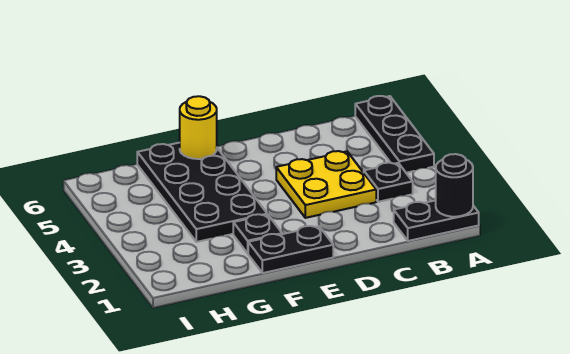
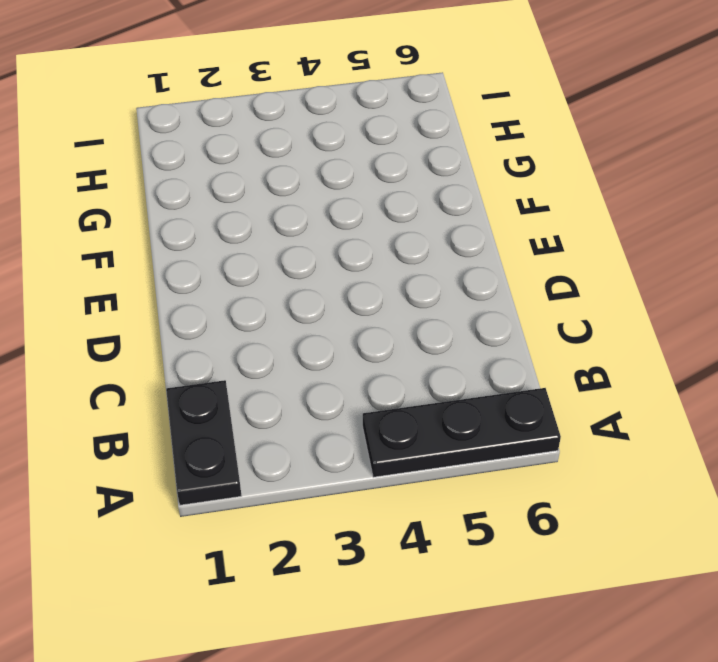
none -> black plate B3 level 1
none -> yellow plate C3:D4 level 1

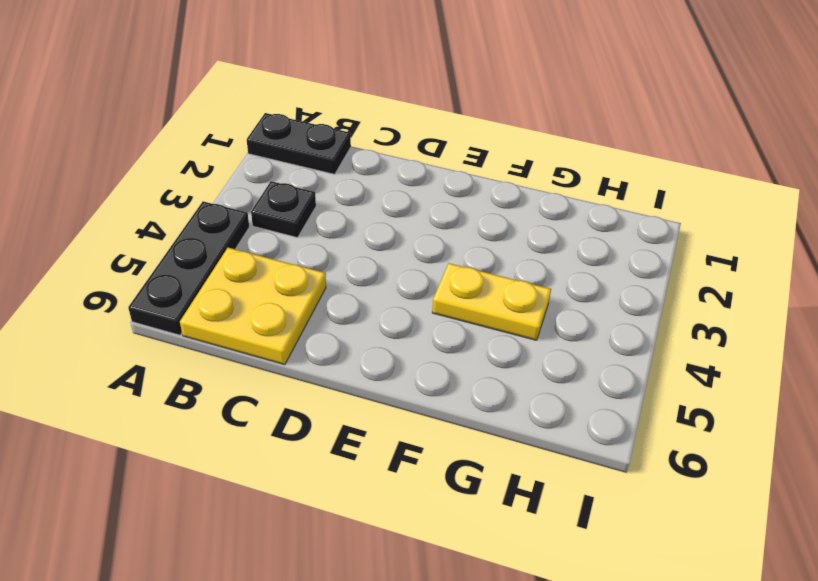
yellow plate B5:C6 level 1 -> yellow plate C3:D4 level 1
yellow plate F4:G4 level 1 -> black plate F3:G6 level 1
none -> black plate E1:F1 level 1
none -> black plate F2 level 1

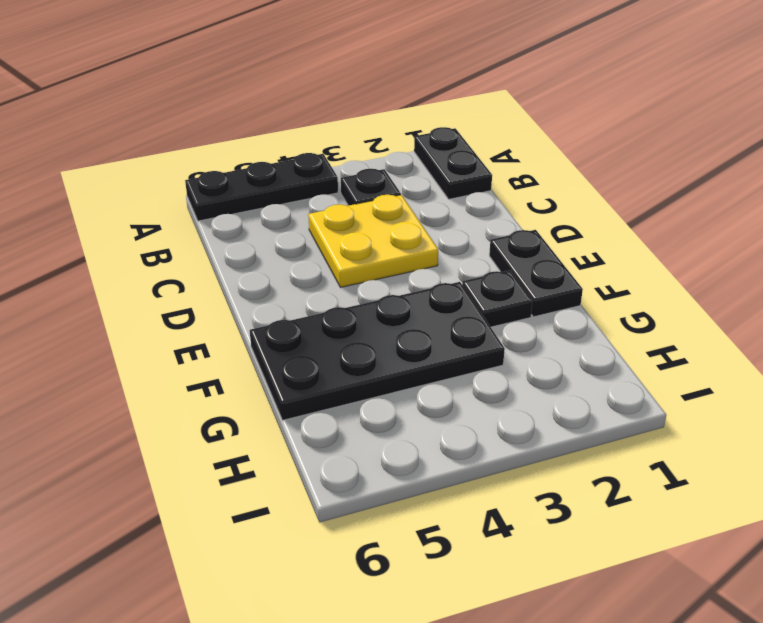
none -> black round brick A1 level 2
none -> yellow round brick F6 level 2

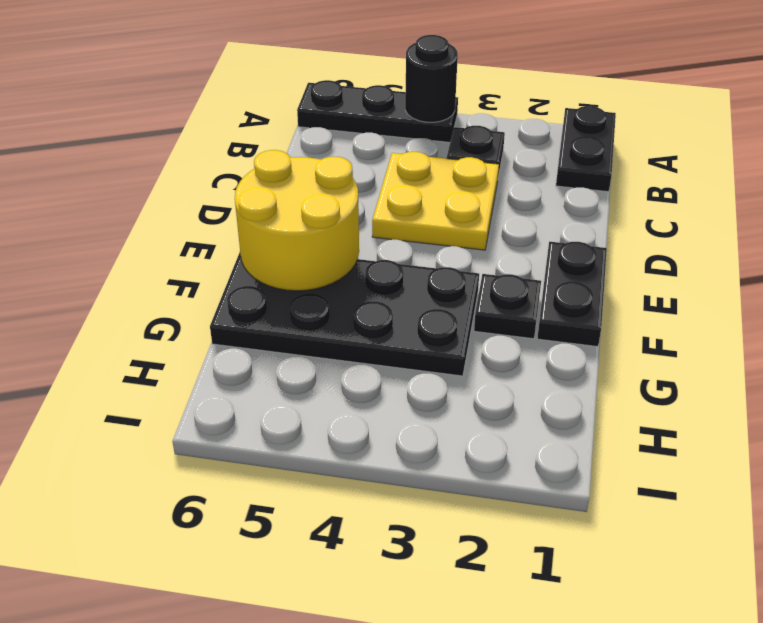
black round brick A4 level 2 -> black round brick A1 level 2
yellow round brick E5:F6 level 2 -> yellow round brick F6 level 2

